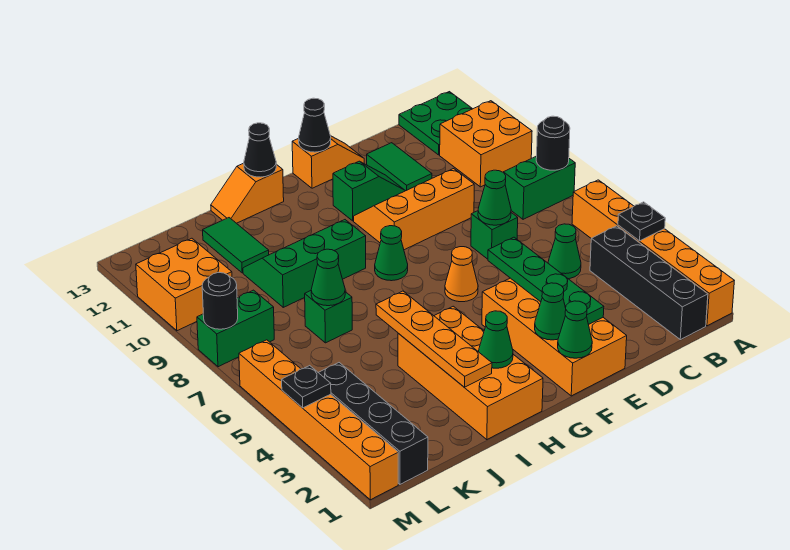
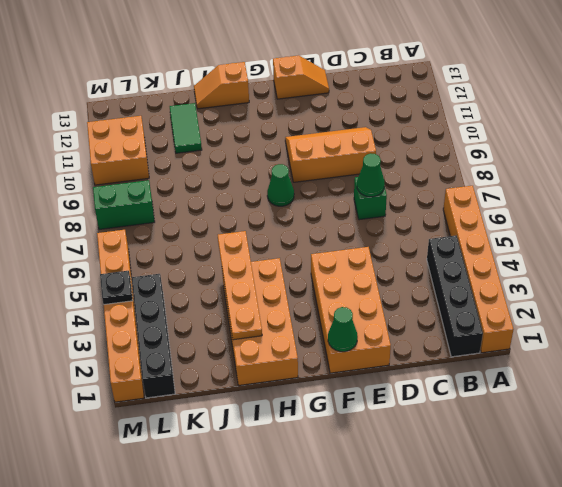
none -> green brick A8:B8 level 1
none -> orange brick A10:B11 level 1
none -> green plate A12:B13 level 1
none -> green cone C5 level 1

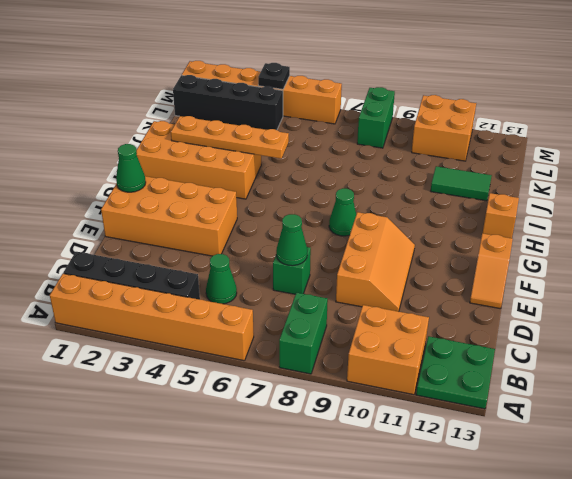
none -> green tile D11:D12 level 1
none -> green slope E11:F11 level 1 top F
none -> orange cone F6 level 1
none -> green slope H9:J10 level 1 top 9

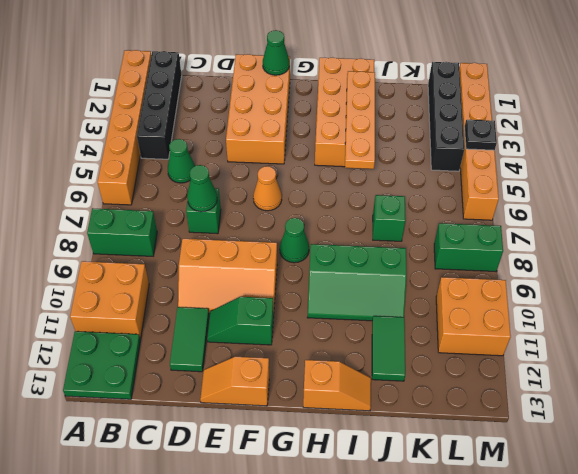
none -> black plate A4 level 2
none -> black round brick A8 level 2
none -> green plate E2:E5 level 2
none -> green cone F2 level 2

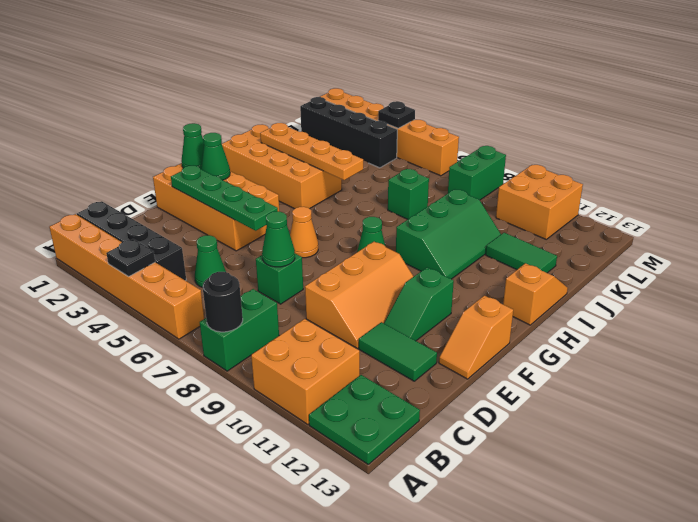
none -> black cone F13 level 2
none -> green cone H2 level 2
none -> black cone H13 level 2
none -> green cone J7 level 2

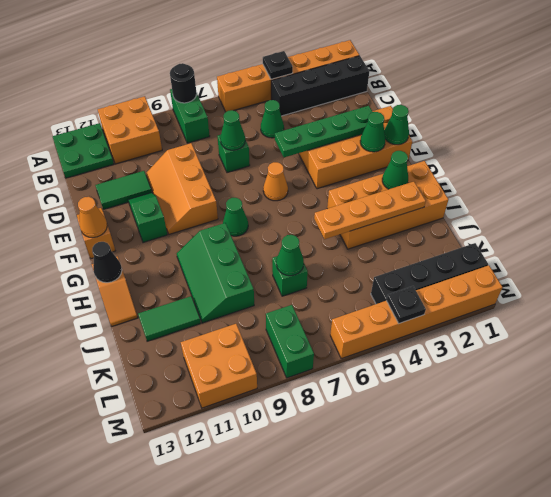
orange cone F13 level 2 -> black cone F13 level 2
none -> black round brick M8 level 2

